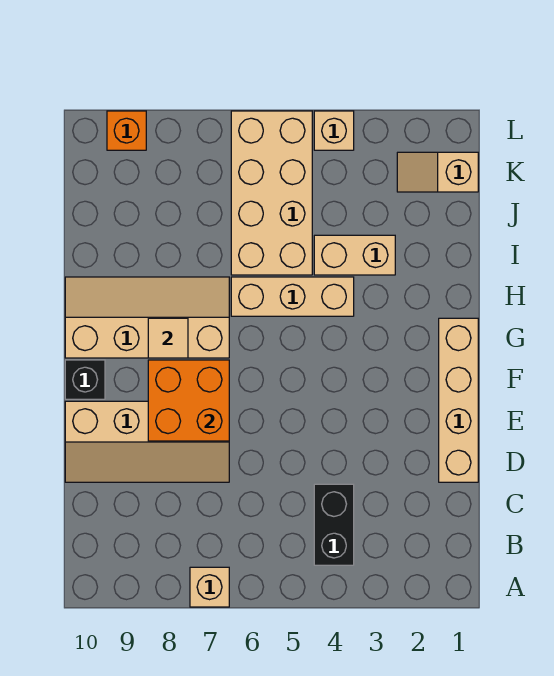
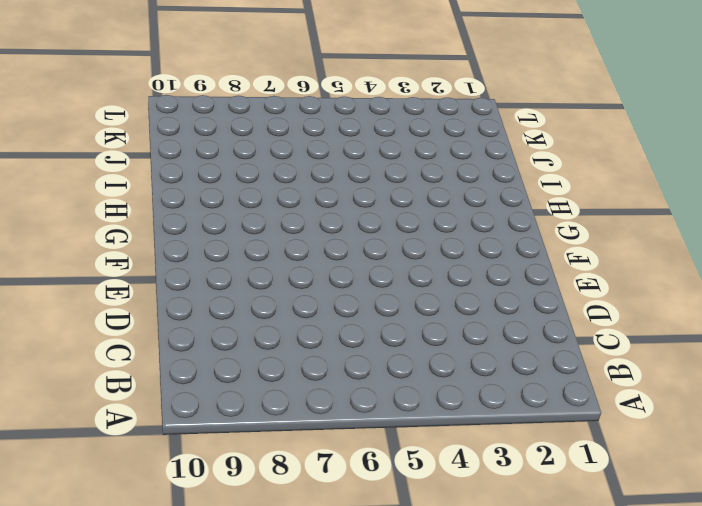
none -> tan brick A7 level 1
none -> black brick B4:C4 level 1
none -> tan brick D1:G1 level 1

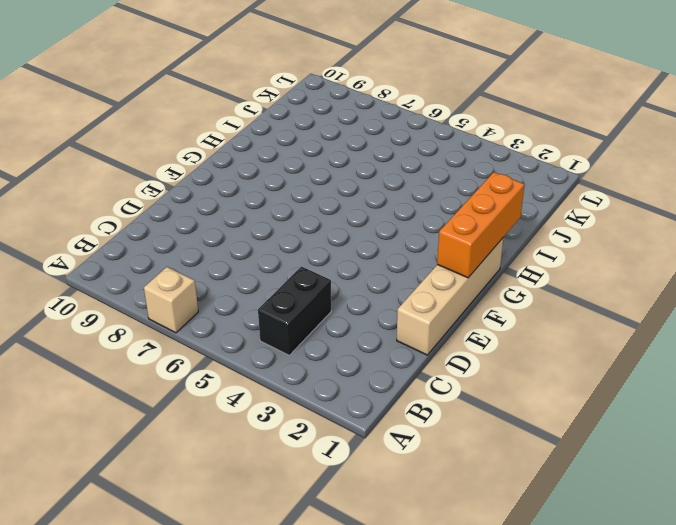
orange brick F1:H1 level 2 -> none
none -> tan slope D7:E10 level 1 top E
none -> black brick F10 level 1
none -> tan slope G7:H10 level 1 top G

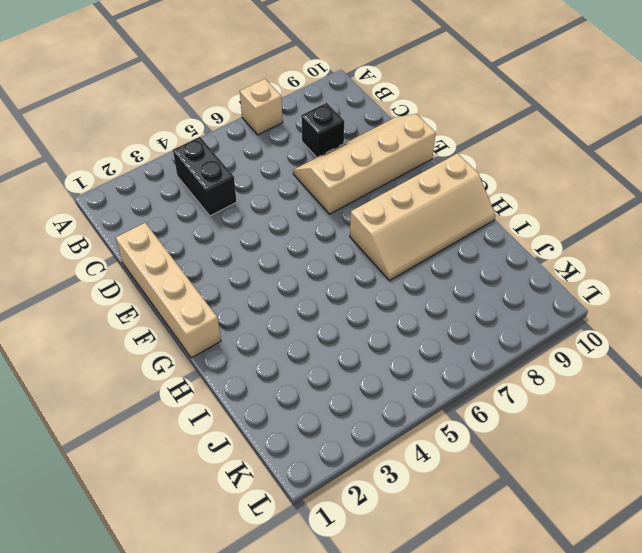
black brick C8 level 1 -> black brick F10 level 1
none -> tan brick H4:H6 level 1
none -> tan brick I3:I4 level 1
none -> tan brick I5:L6 level 1

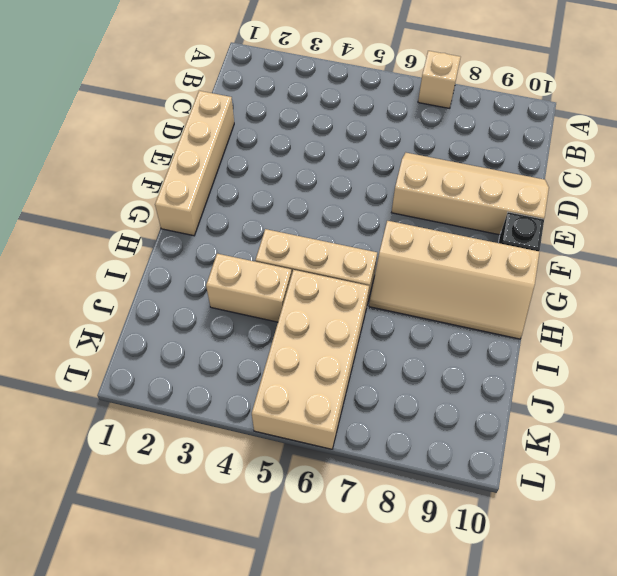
none -> black brick B4:C4 level 1
none -> tan slope K1:K2 level 1 top 1
none -> tan brick L4 level 1

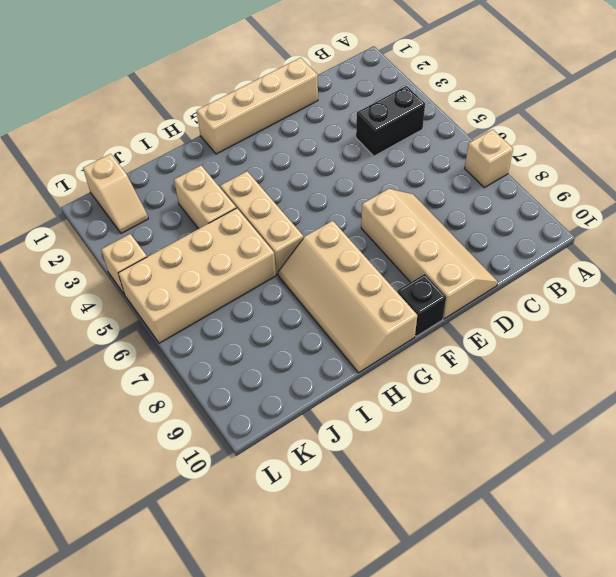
none -> orange brick L9 level 1
none -> orange brick E7:F8 level 2
none -> tan tile G8 level 2

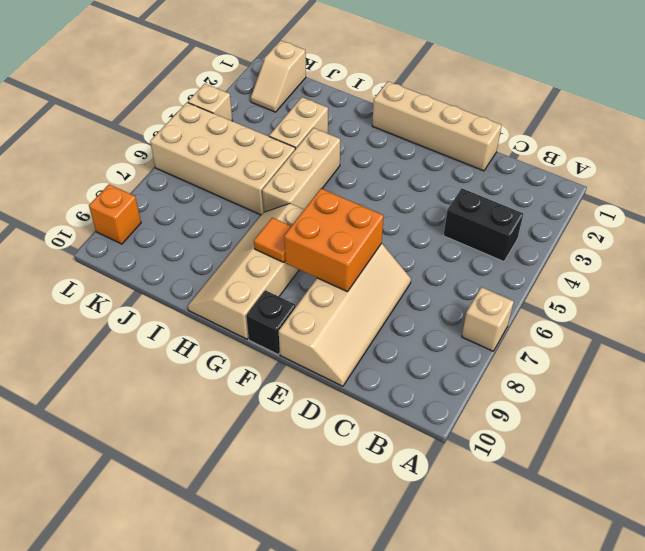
orange tile G8 level 2 -> tan tile G8 level 2

